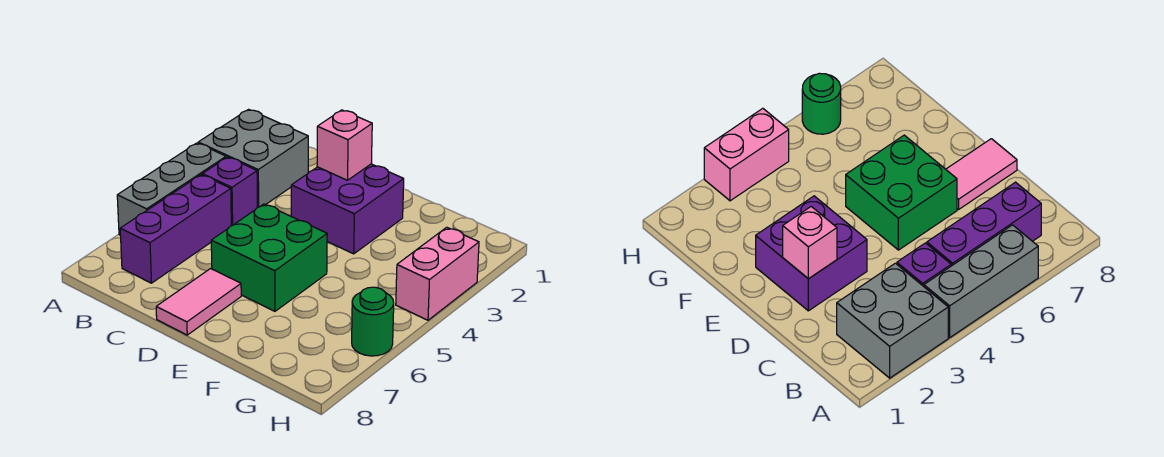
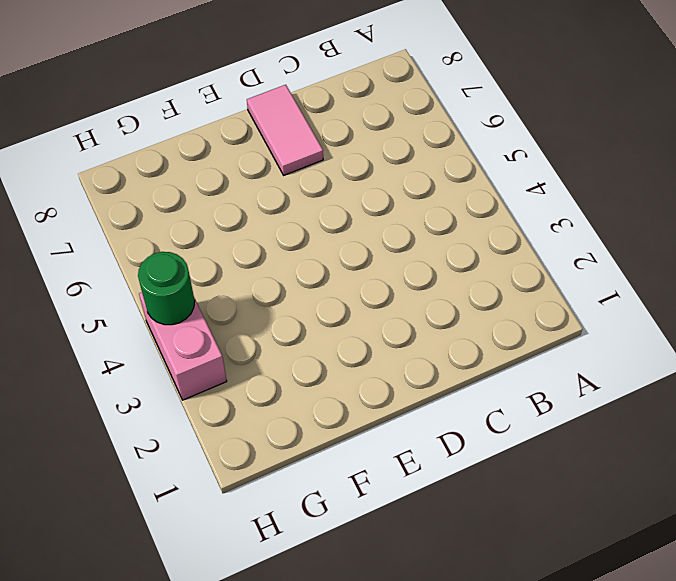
green round brick H4 level 2 -> green round brick H6 level 1
none -> grey brick A2:B3 level 1
none -> grey brick A4:A6 level 1

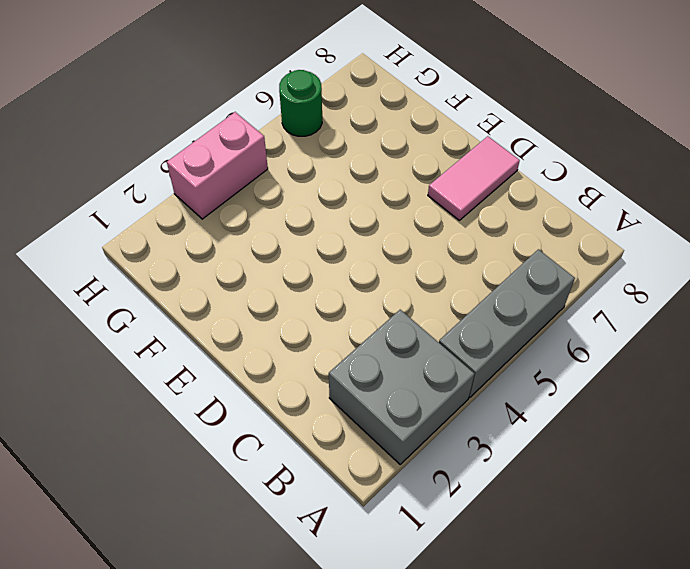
none -> purple brick B4 level 1
none -> purple brick B5:B7 level 1

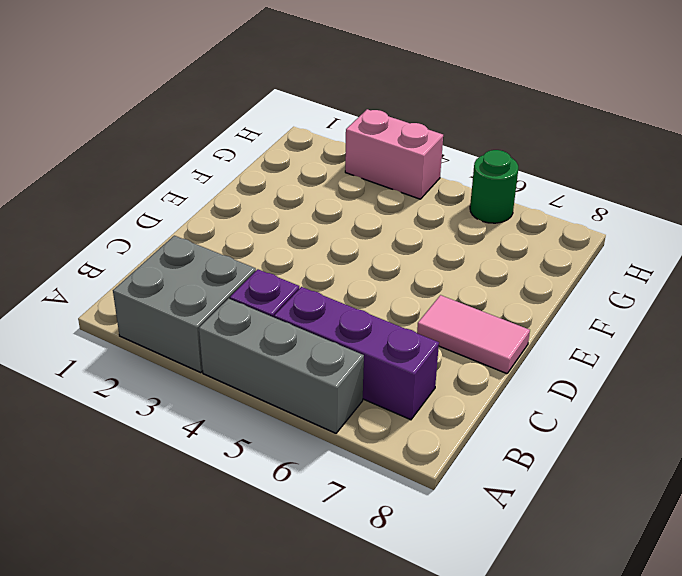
none -> purple brick D2:E3 level 1
none -> green brick D5:E6 level 1

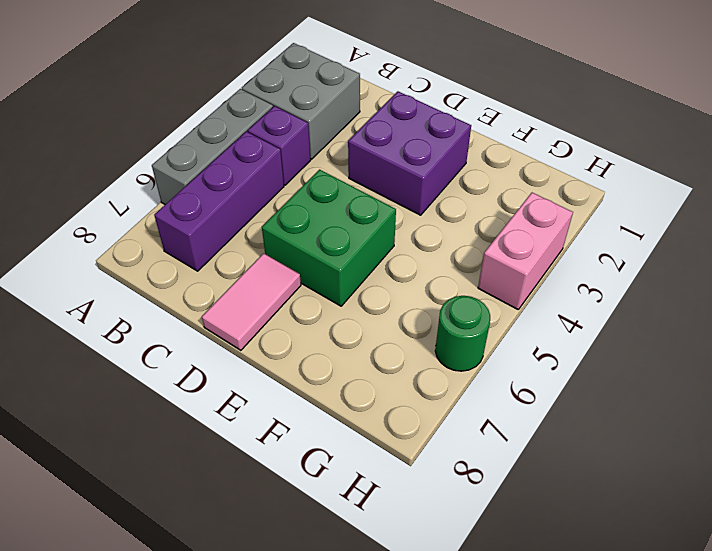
none -> pink brick D2 level 2

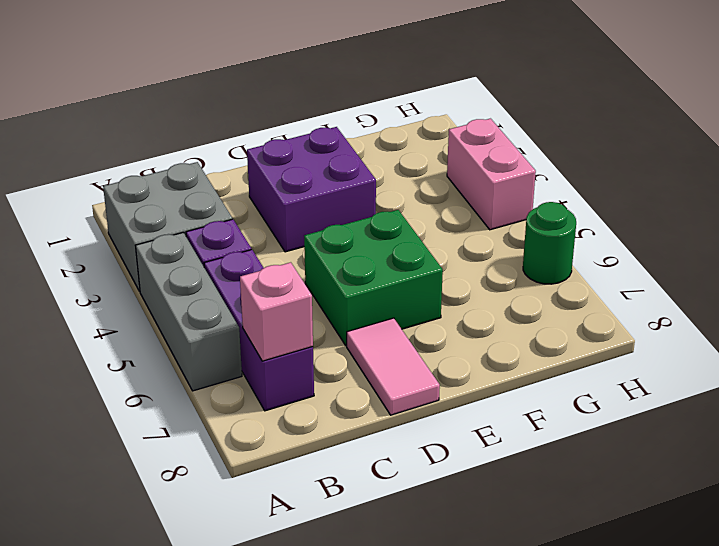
pink brick B7 level 2 -> pink brick D2 level 2

